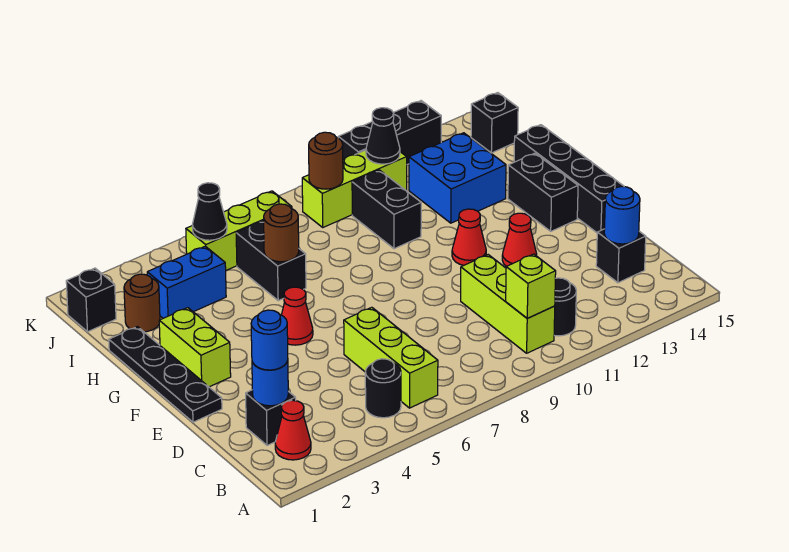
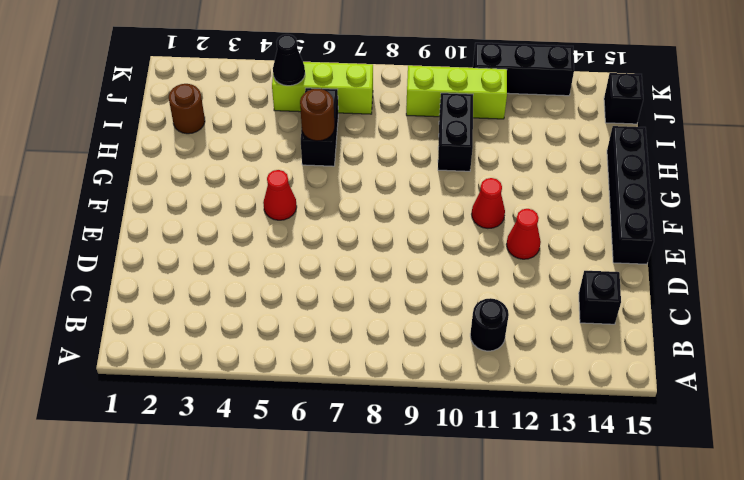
none -> red cone B2 level 1
none -> black round brick B5 level 1
none -> lime brick B6:D6 level 1
none -> lime brick B10:D10 level 1

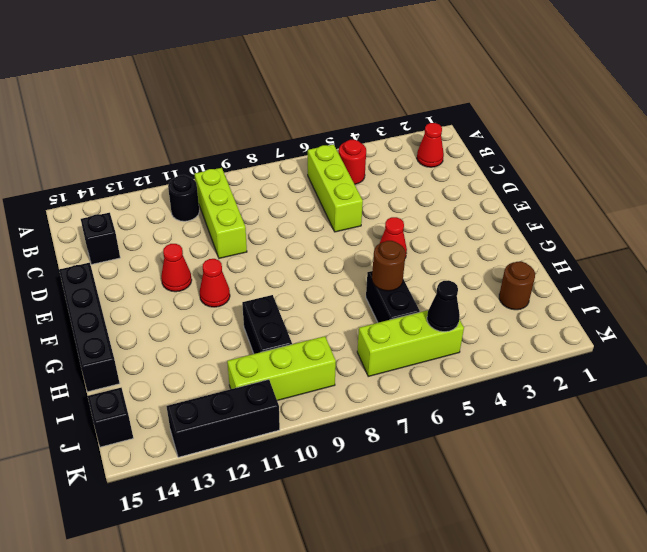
red round brick B5 level 1 -> black round brick B5 level 1
none -> black brick C2 level 1
none -> black plate E1:H1 level 1
none -> lime brick F2:G2 level 1
none -> black brick F14:G14 level 1

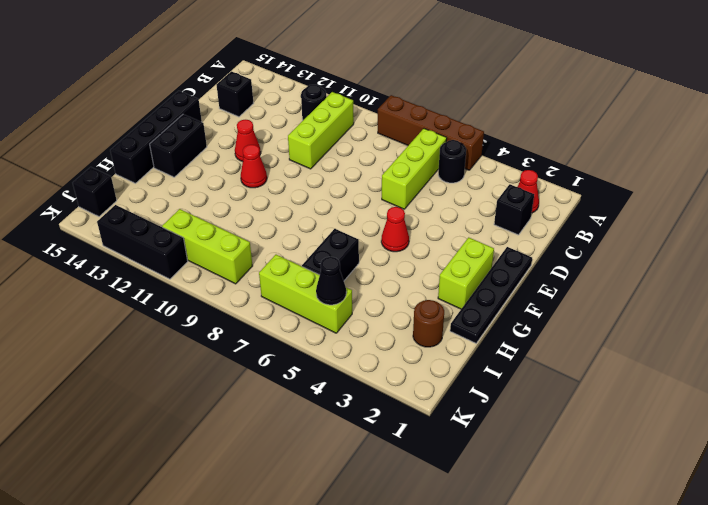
brown brick A5:A8 level 1 -> none
none -> black brick H10:I10 level 1
none -> blue brick H12:I13 level 1
none -> blue brick I3:I4 level 1
none -> black brick J1 level 1

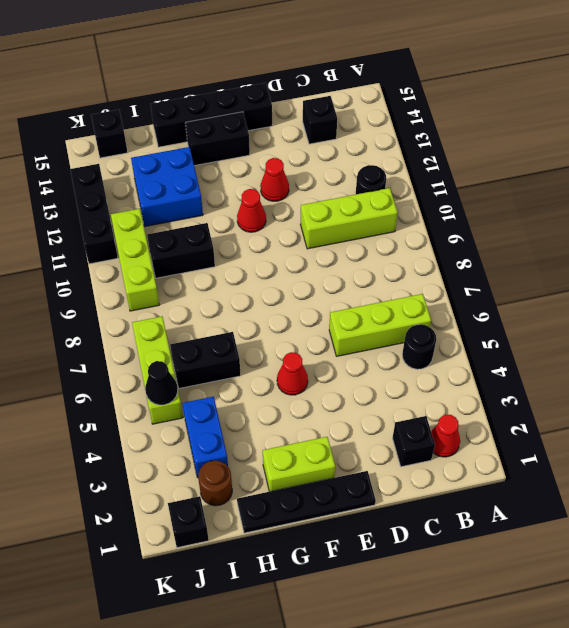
none -> lime brick B10 level 2
none -> blue round brick C2 level 2
none -> blue round brick C14 level 2
none -> brown round brick H6 level 2

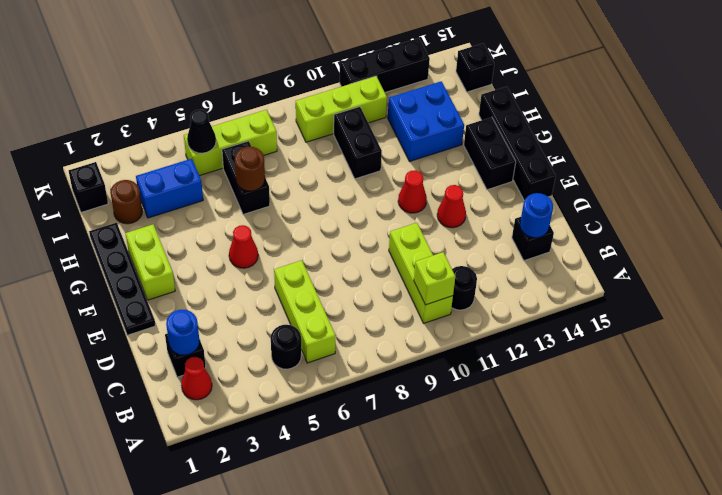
none -> brown round brick J9 level 2
none -> black cone J11 level 2
none -> blue round brick C2 level 3

